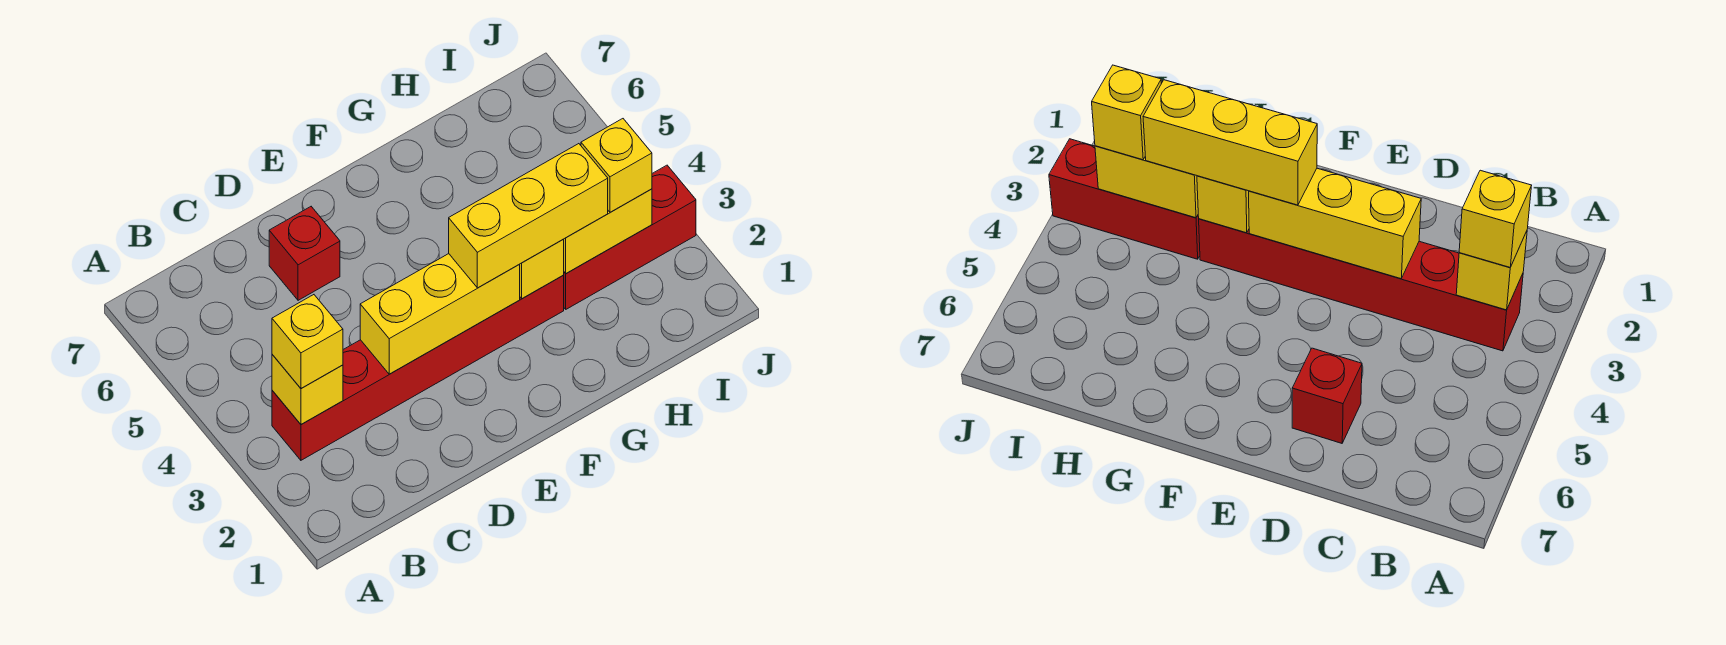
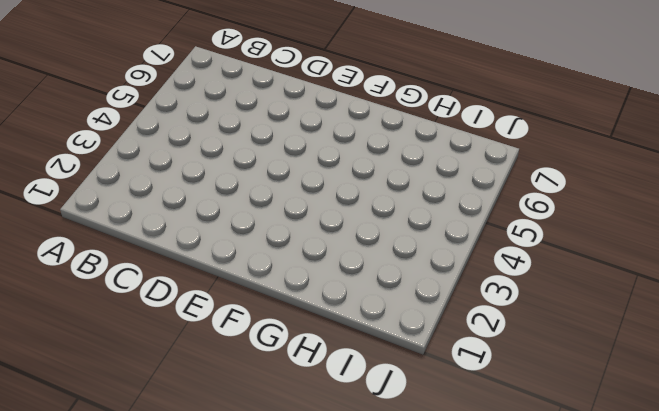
none -> red brick B3:G3 level 1
none -> red brick D6 level 1

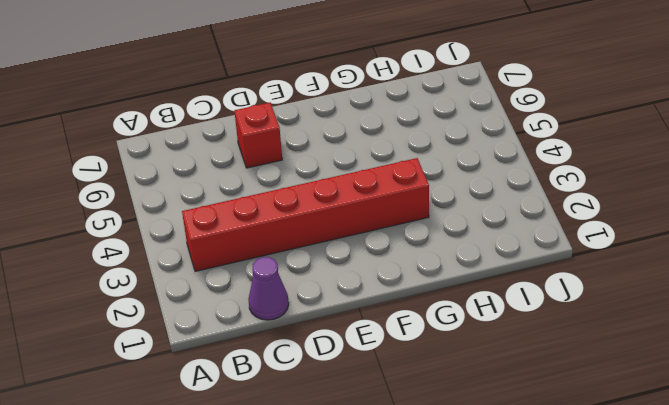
purple cone C1 level 1 -> none
none -> red brick H3:J3 level 1
none -> yellow brick B3 level 2

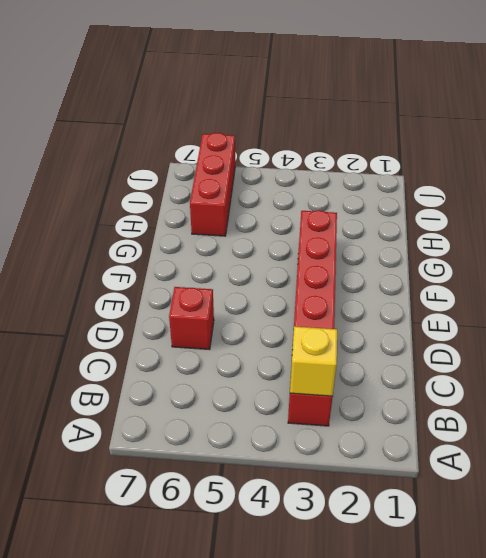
red brick H6:J6 level 1 -> red brick H3:J3 level 1
none -> yellow brick D3:F3 level 2
none -> yellow brick G3 level 2

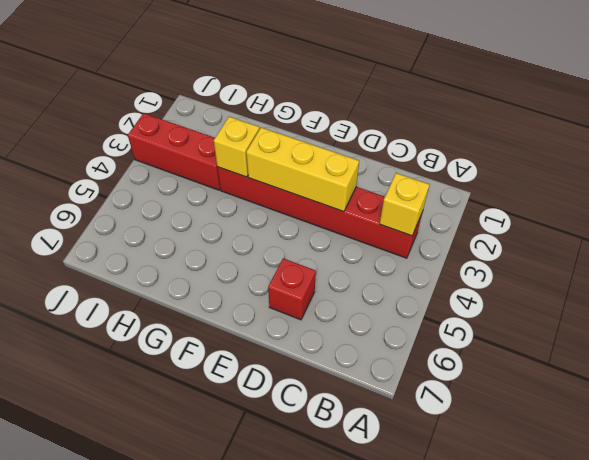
none -> yellow brick H3:I3 level 2
none -> yellow brick B3 level 3

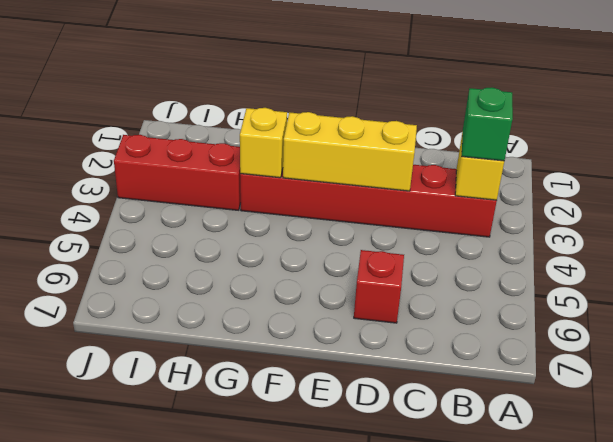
green brick B3 level 3 -> yellow brick B3 level 3
none -> yellow brick H3:I3 level 2
none -> yellow brick F3:H3 level 3

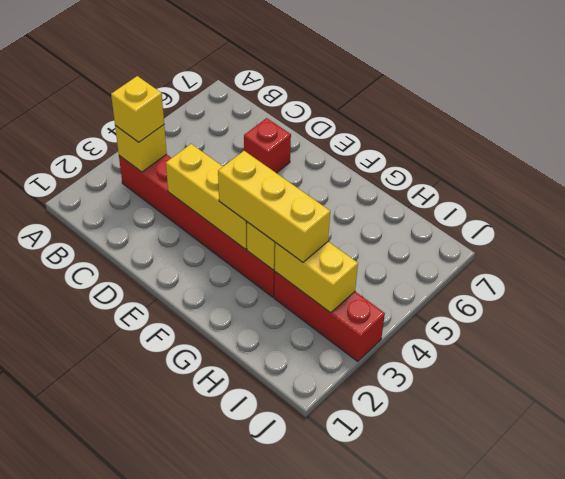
none -> yellow brick I3 level 3

